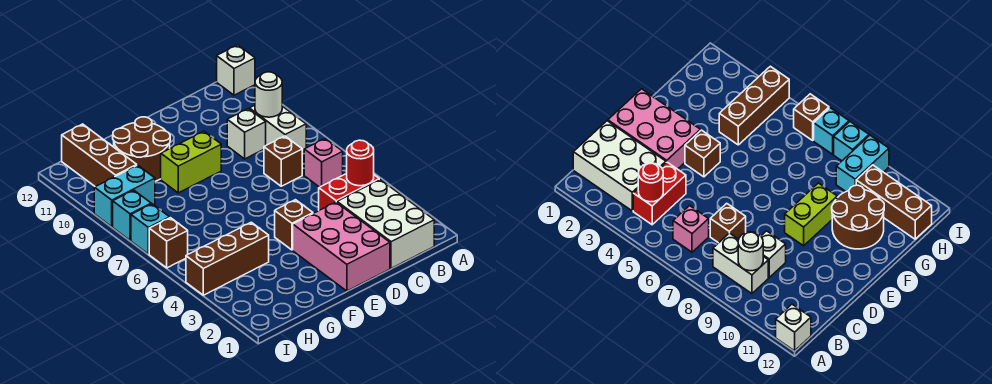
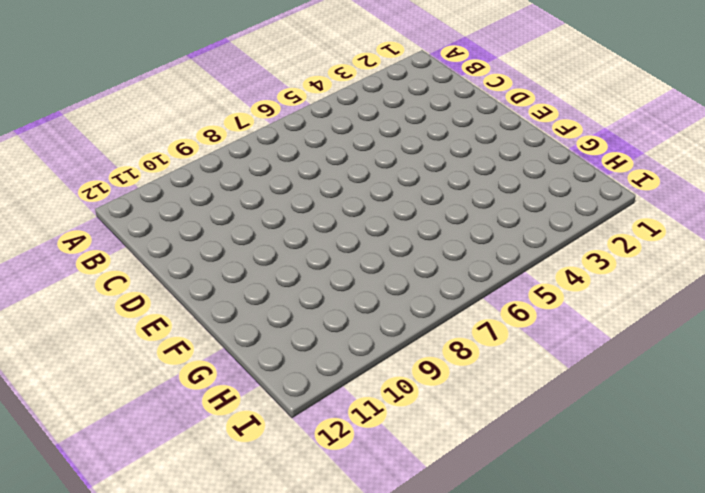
none -> white brick A12 level 1
none -> white brick B1:C3 level 1
none -> red brick B4:C4 level 1

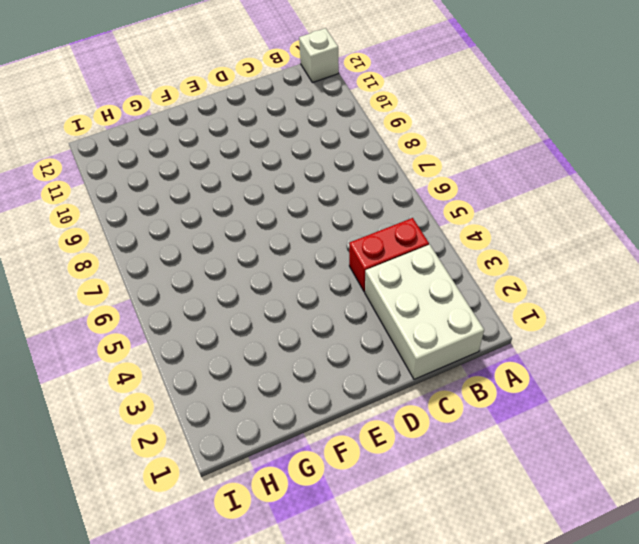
none -> pink brick B6 level 1
none -> white brick B8:B9 level 1
none -> brown brick C7 level 1

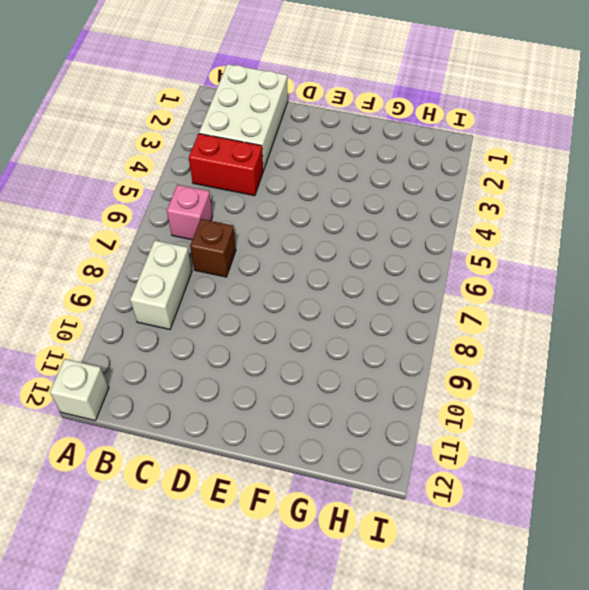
none -> white brick C9 level 1
none -> pink brick D1:E3 level 1
none -> brown brick E4 level 1

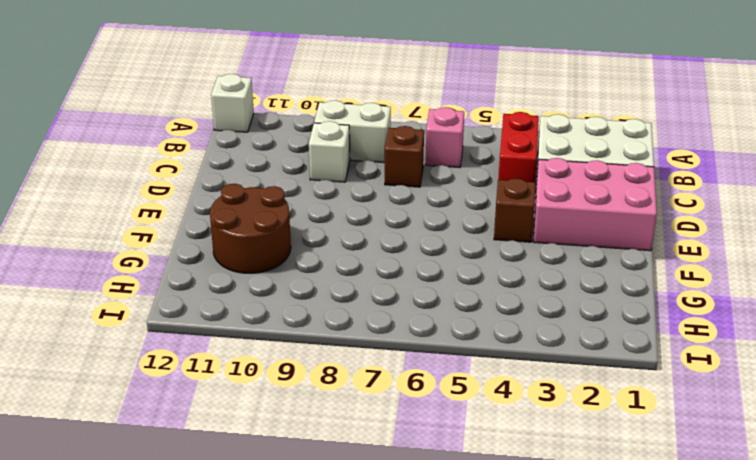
none -> lime brick E9:F9 level 1
none -> brown brick G4:I4 level 1
none -> cyan brick H9:I9 level 1

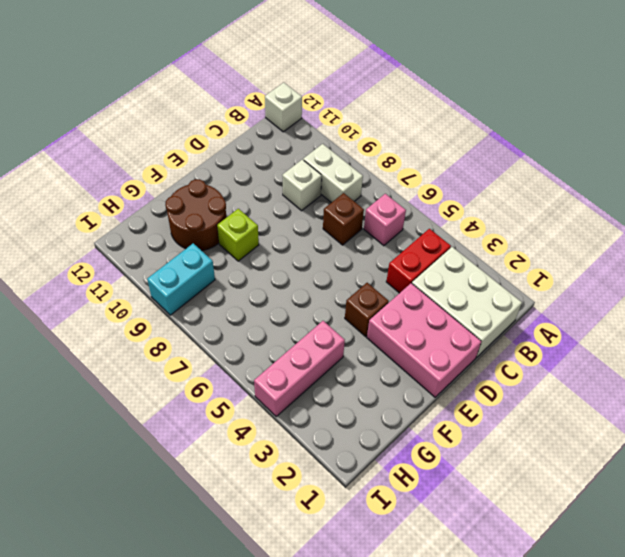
lime brick F9 level 1 -> lime brick E9:F9 level 1
pink brick G4:I4 level 1 -> brown brick G4:I4 level 1
none -> brown brick H10:H12 level 1
none -> brown brick I6 level 1
none -> cyan brick I7 level 1

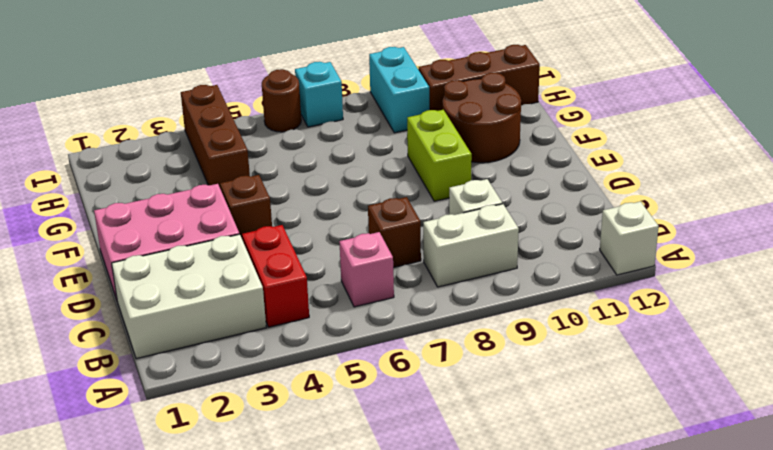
brown round brick I6 level 1 -> brown brick I6 level 1
none -> cyan brick I8 level 1
none -> red round brick B4 level 2
none -> white round brick B9 level 2

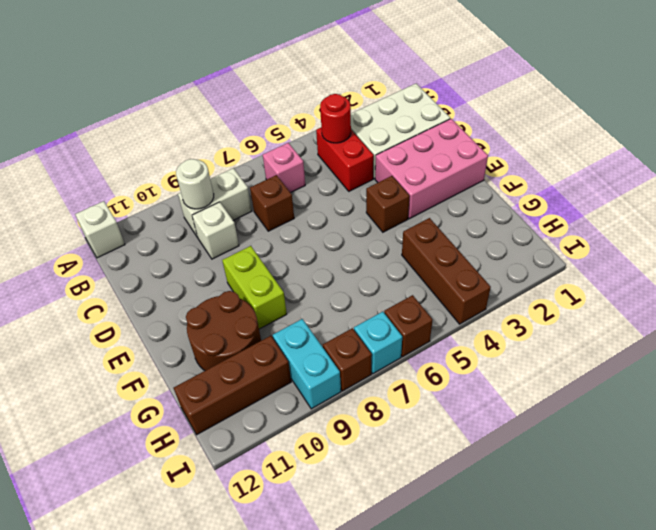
brown brick I8 level 1 -> cyan brick I8 level 1

